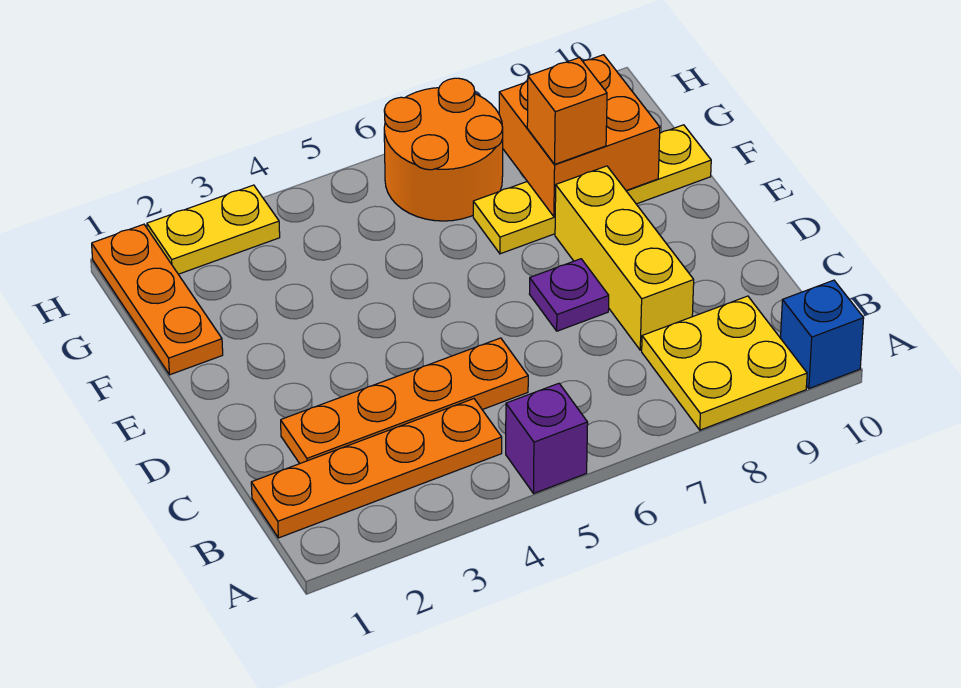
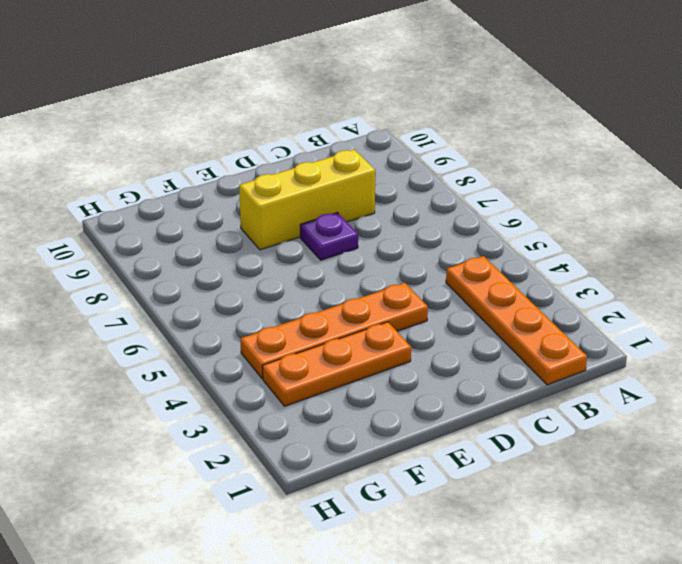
orange plate D4:G4 level 1 -> orange plate C2:C5 level 1
orange plate E3:G3 level 1 -> orange plate F1:H1 level 1
none -> purple brick A5 level 1
none -> yellow plate A8:B9 level 1
none -> blue brick A10 level 1

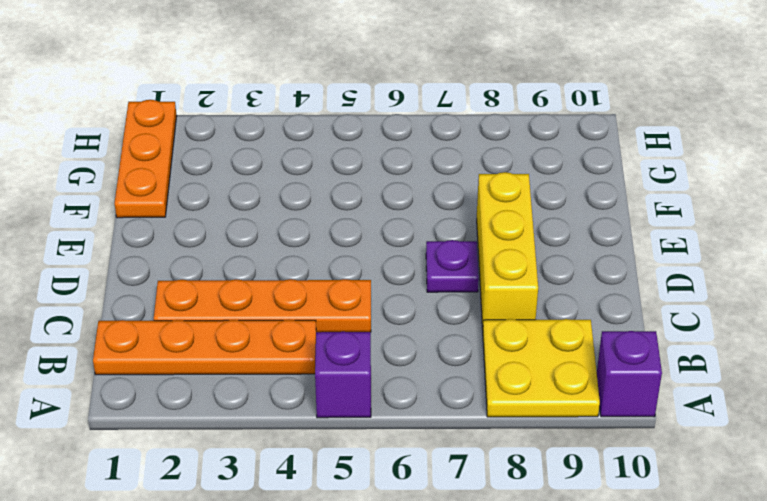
purple brick A10 level 1 -> blue brick A10 level 1
none -> yellow plate F7:F10 level 1
none -> orange round brick G6:H7 level 1
none -> yellow plate H2:H3 level 1

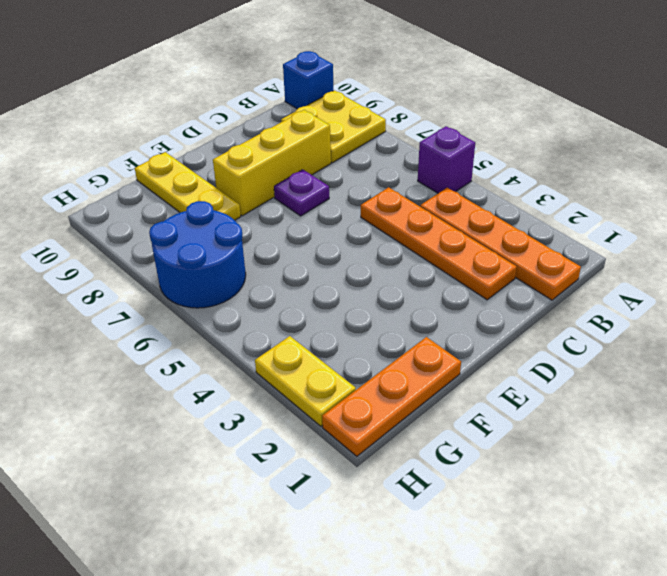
yellow plate F8:F10 level 1 -> yellow plate F7:F10 level 1
blue round brick G6:H7 level 1 -> orange round brick G6:H7 level 1
none -> orange brick F8:G9 level 2
none -> orange brick F8 level 3

